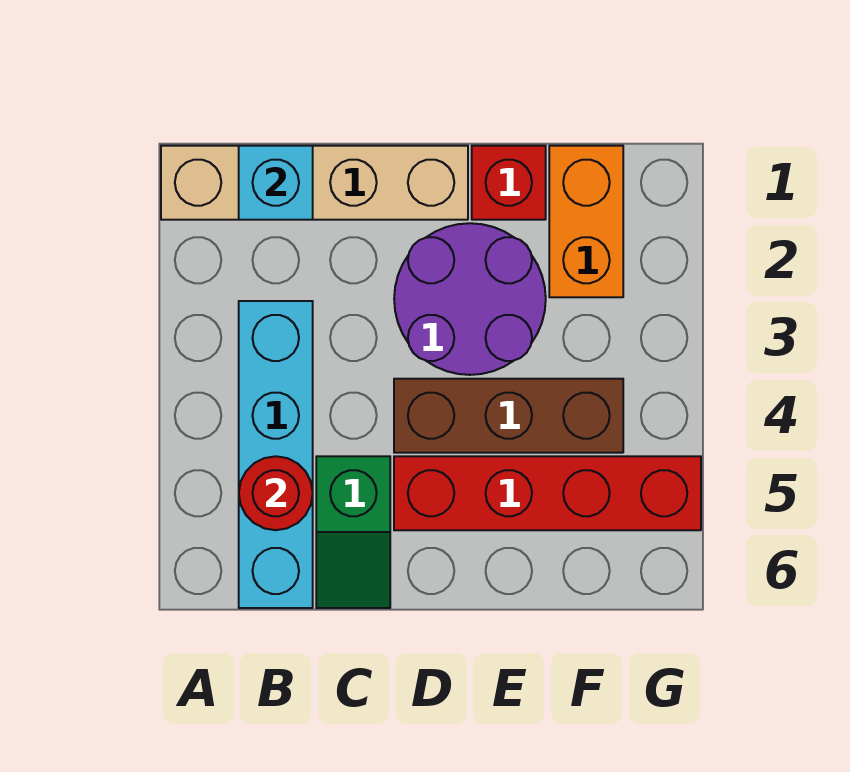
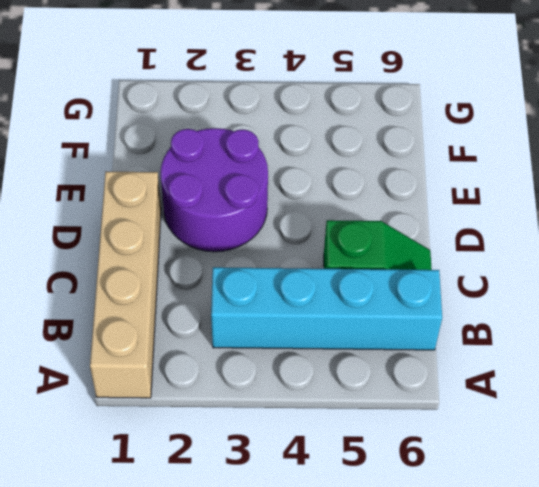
none -> brown brick D4:F4 level 1
none -> red brick D5:G5 level 1

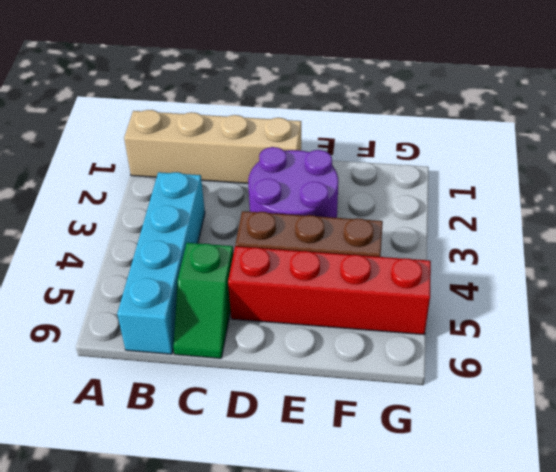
none -> red brick E1 level 1
none -> orange brick F1:F2 level 1

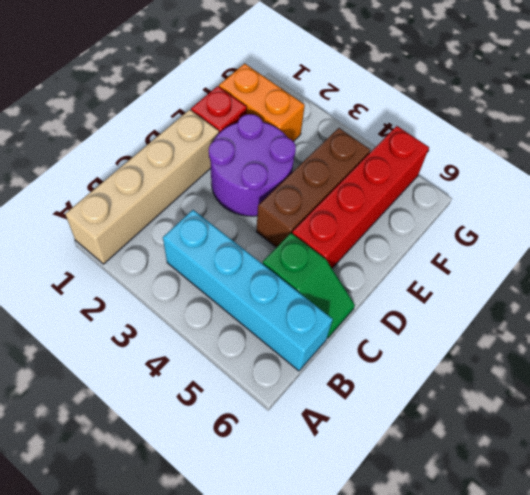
none -> cyan brick B1 level 2
none -> red round brick B5 level 2

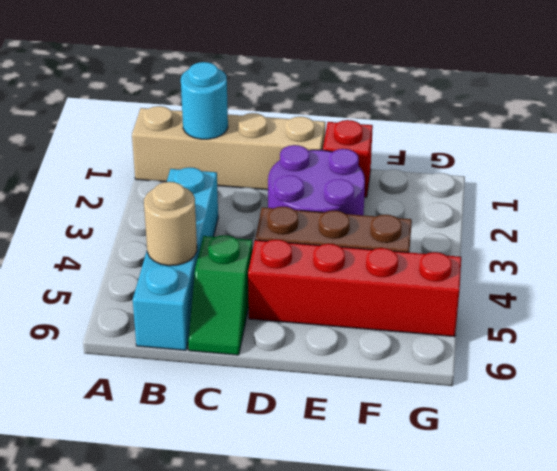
cyan round brick B1 level 2 -> cyan brick B1 level 2
tan round brick B5 level 2 -> red round brick B5 level 2
none -> orange brick F1:F2 level 1

